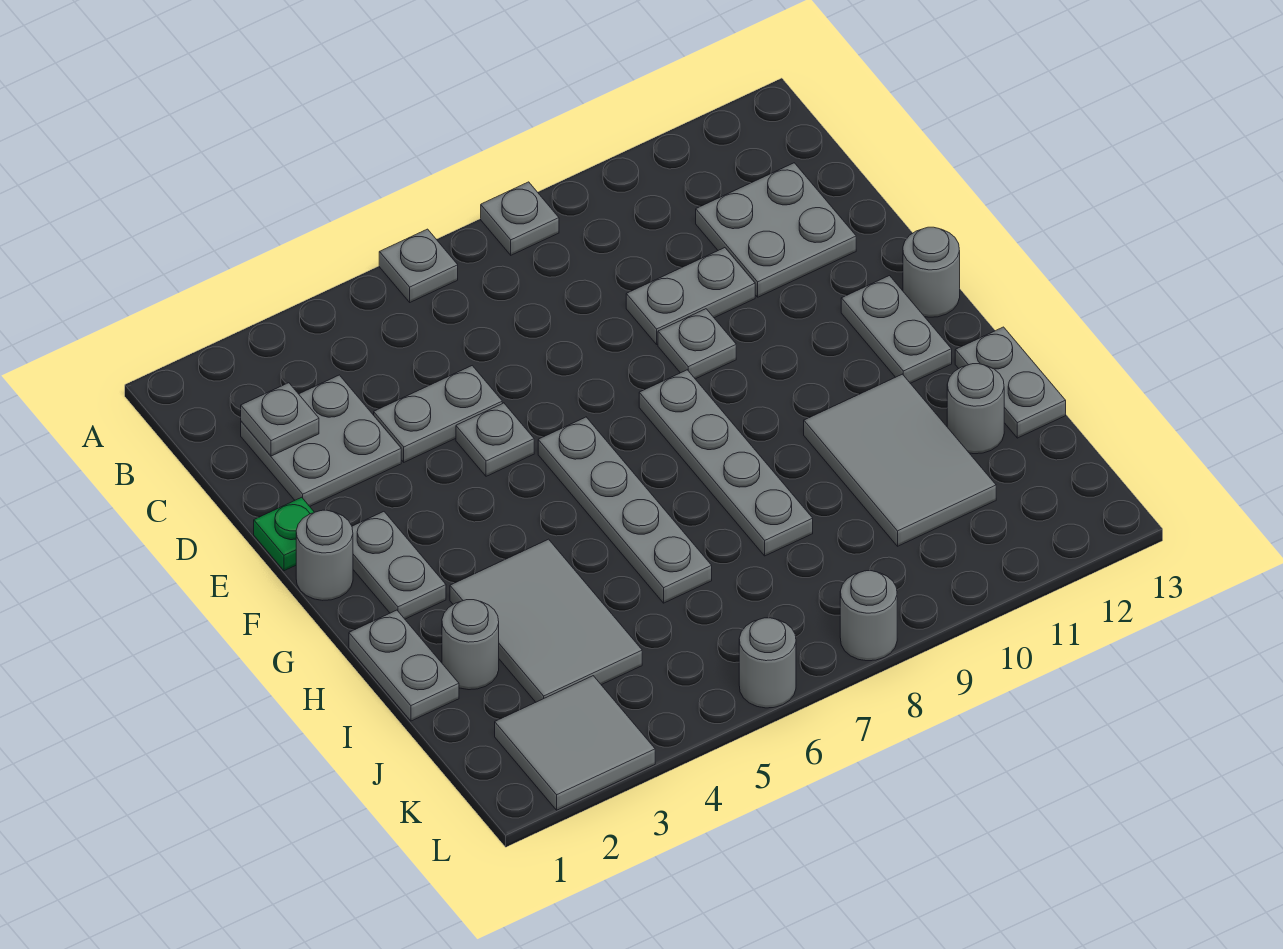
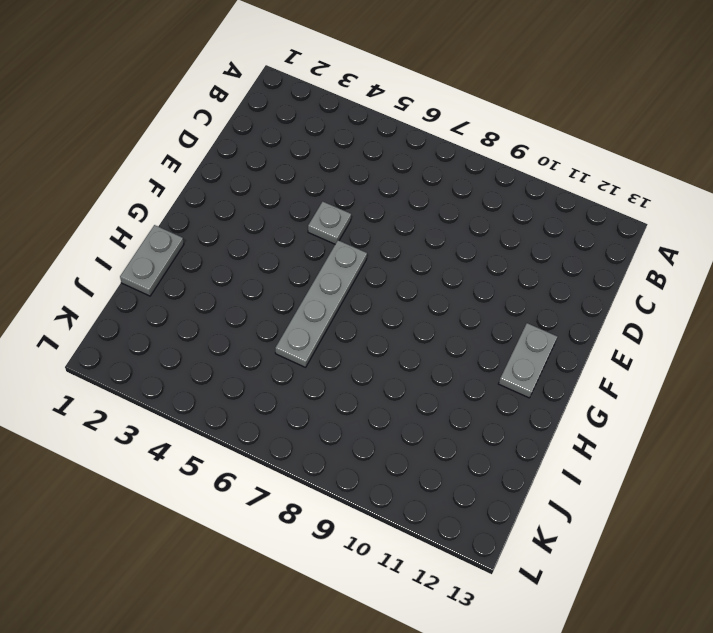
none -> grey plate A6 level 1
none -> grey plate A8 level 1
none -> grey plate C2:D3 level 1

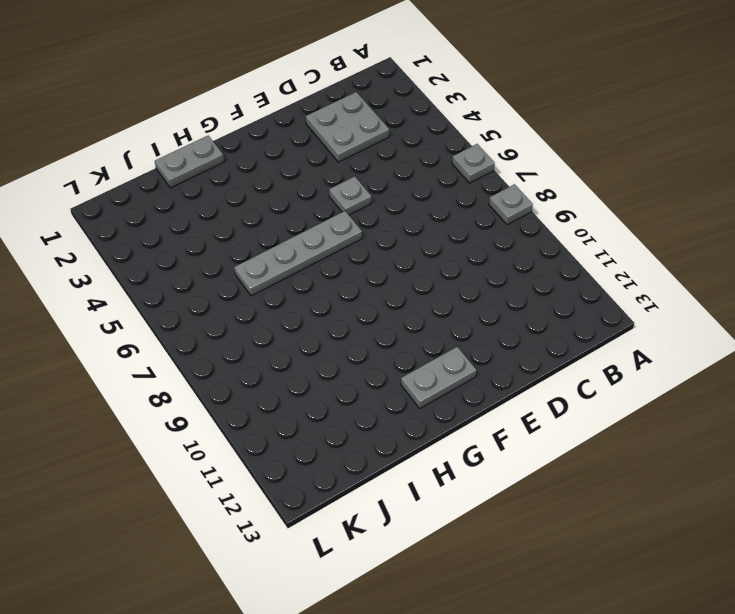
none -> grey plate C11:D12 level 1
none -> grey plate D4:D5 level 1
none -> grey plate D9:D10 level 1

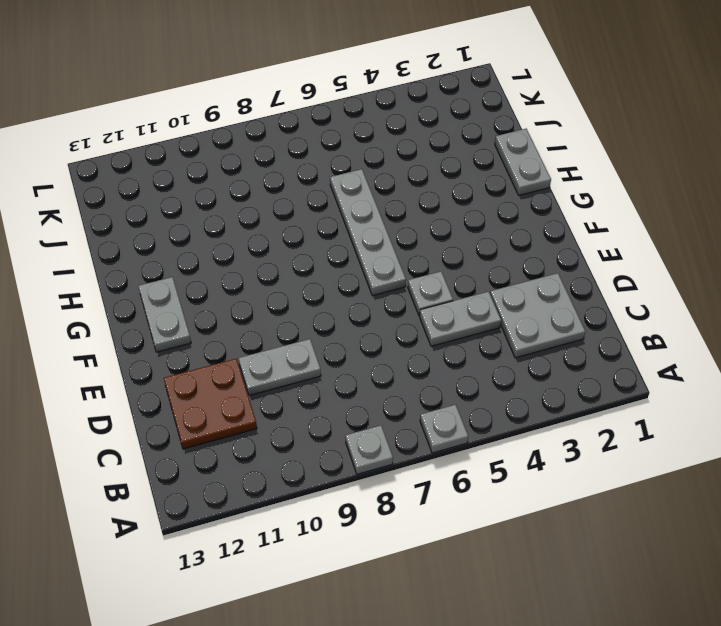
brown plate C11:D12 level 1 -> grey plate C11:D12 level 1
none -> green plate E1 level 1
none -> grey plate E9 level 1
none -> grey round brick F1 level 1

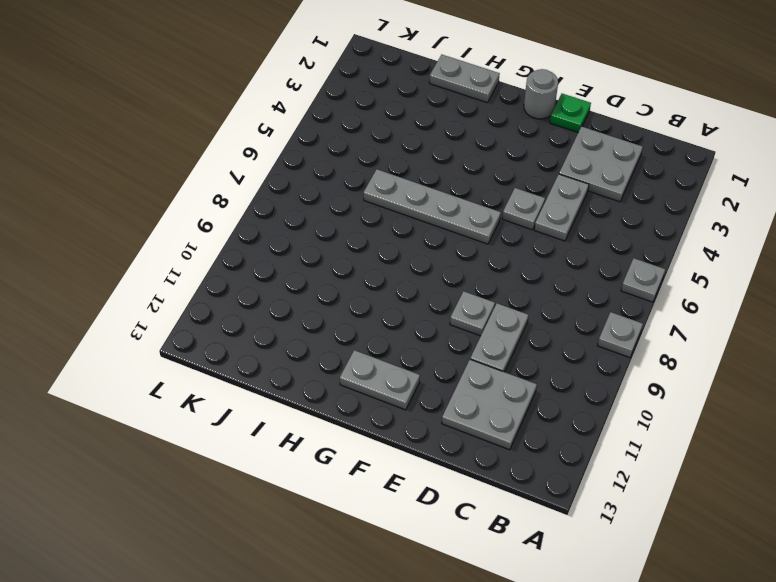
none -> grey plate F2:G2 level 1
none -> grey plate F8:I8 level 1
none -> grey round brick F13 level 1

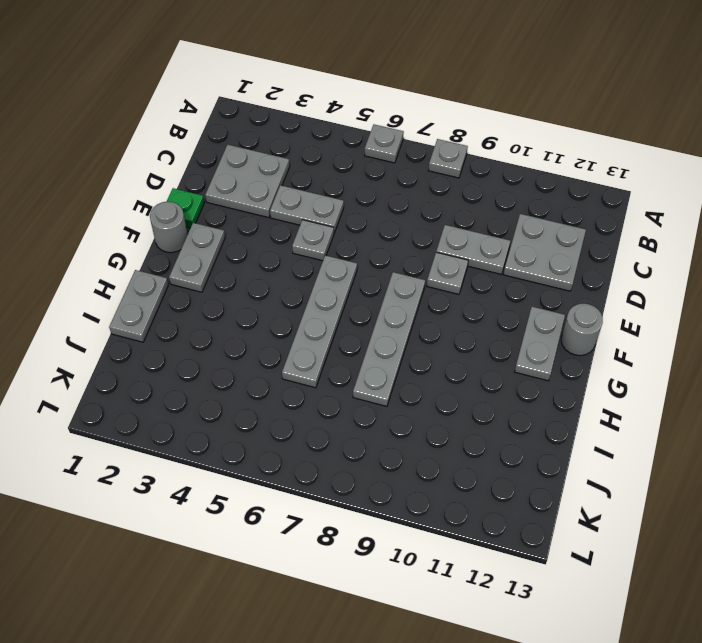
none -> grey tile H3:J4 level 1
none -> grey tile H10:J11 level 1
none -> grey plate H13:I13 level 1

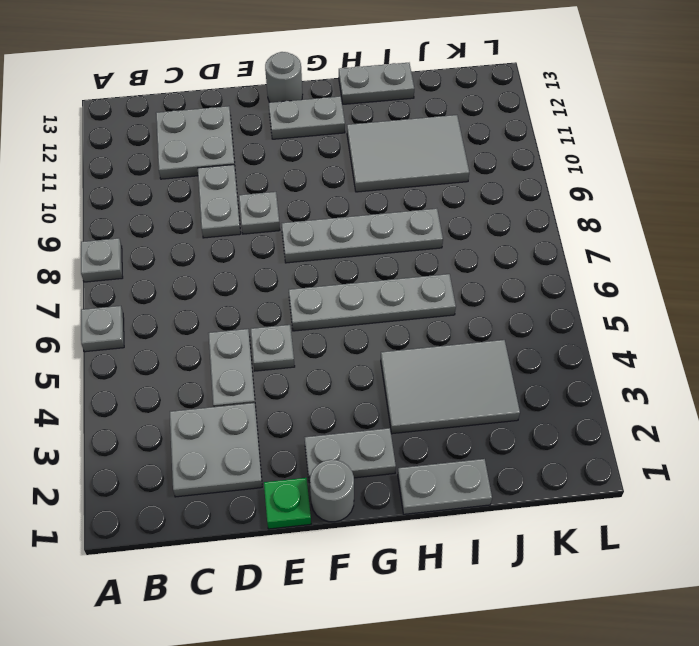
none -> grey round brick I2 level 1
none -> grey round brick I12 level 1
none -> grey tile K2:L3 level 1

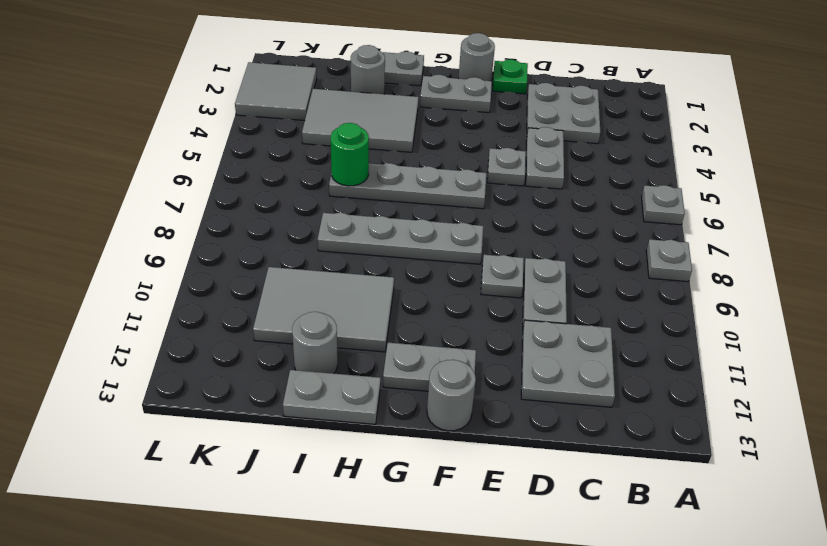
green round brick I6 level 2 -> none
none -> grey round brick L6 level 1
none -> grey round brick L8 level 1
none -> grey plate C2 level 2

